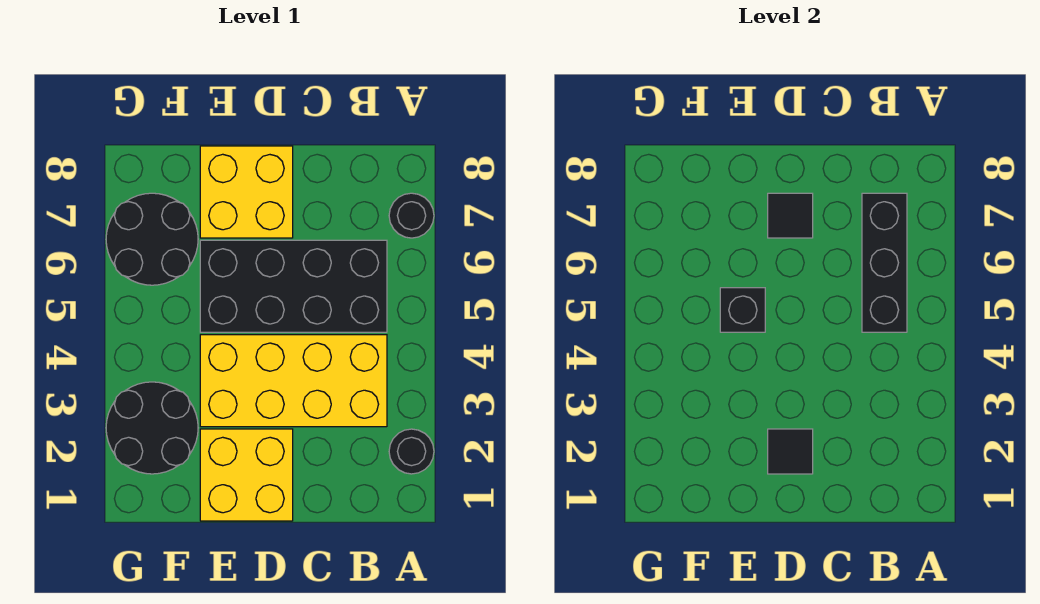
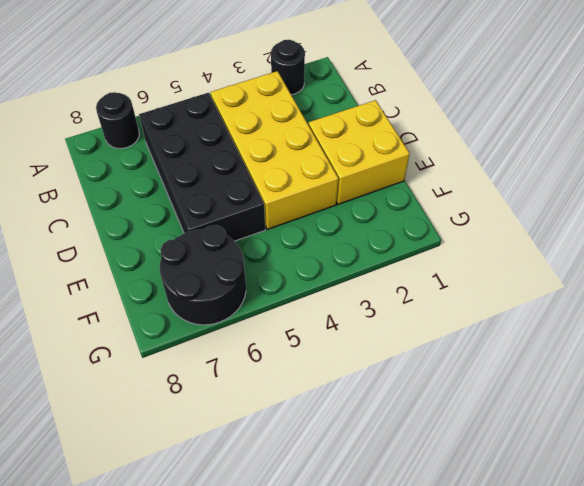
none -> yellow brick D7:E8 level 1
none -> black round brick F2:G3 level 1
none -> black brick B5:B7 level 2

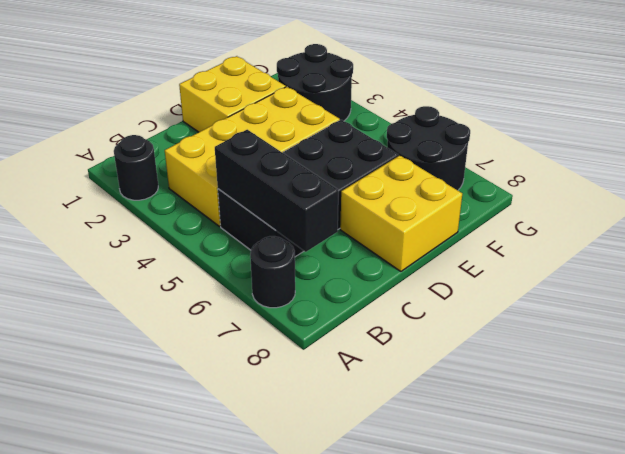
none -> black tile D2 level 2
none -> black tile D7 level 2
none -> black brick E5 level 2

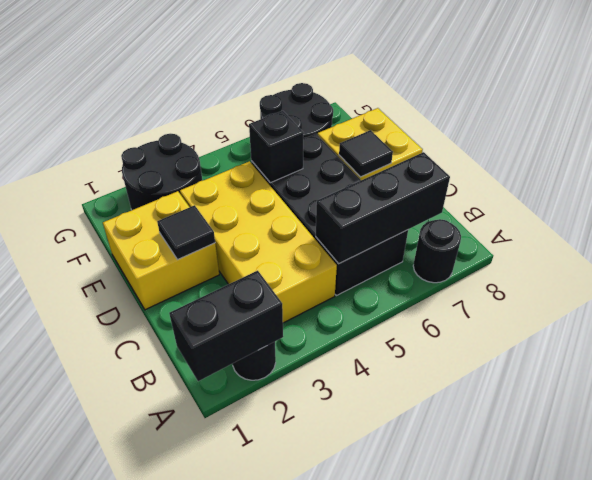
black brick A1:A2 level 2 -> none

